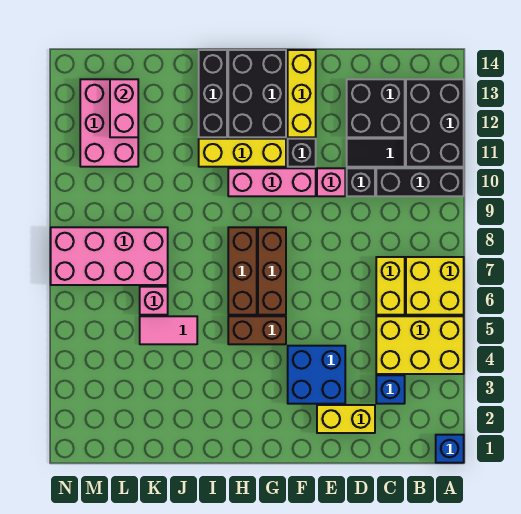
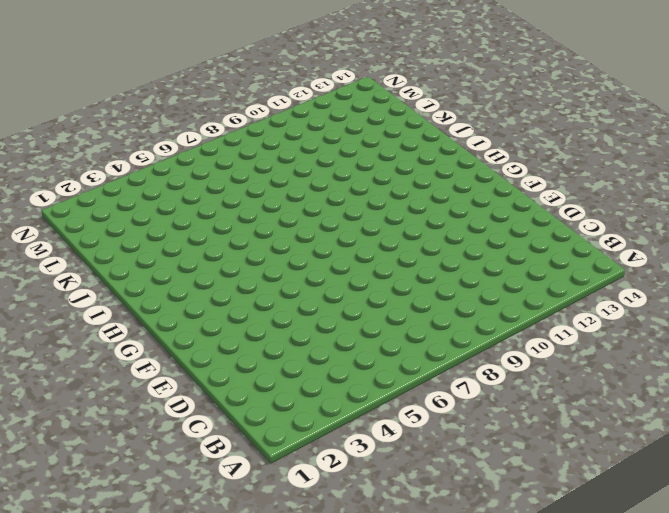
none -> blue brick A1 level 1
none -> yellow brick A4:C5 level 1
none -> yellow brick A6:B7 level 1

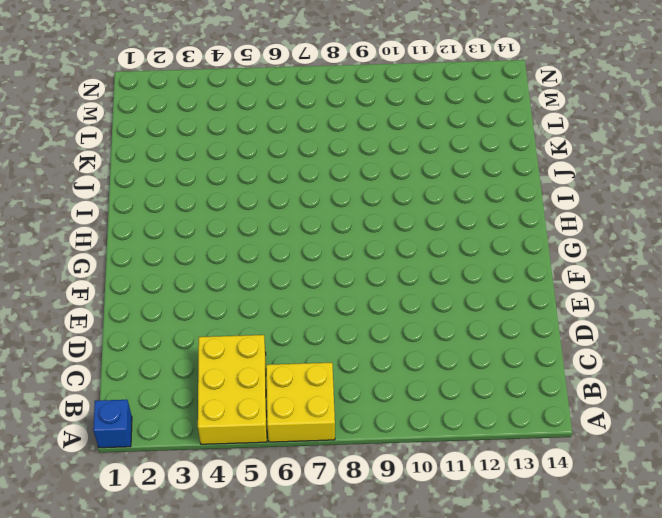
none -> black brick A10:C10 level 1
none -> black brick A11:B13 level 1
none -> blue brick C3 level 1

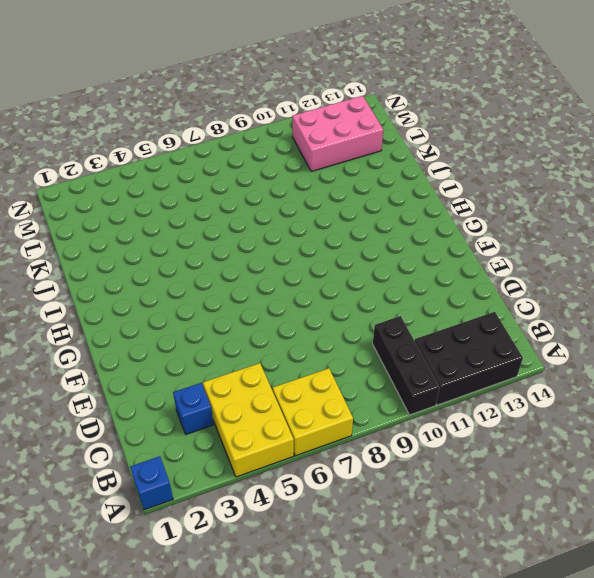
none -> yellow brick C6:C7 level 1
none -> black tile C11:D11 level 1
none -> black brick C12:D13 level 1

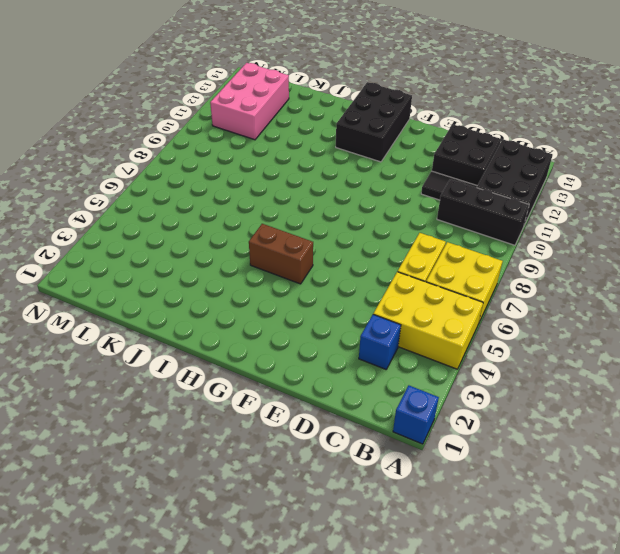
none -> yellow brick D2:E2 level 1
none -> black brick D10 level 1
none -> blue brick E3:F4 level 1

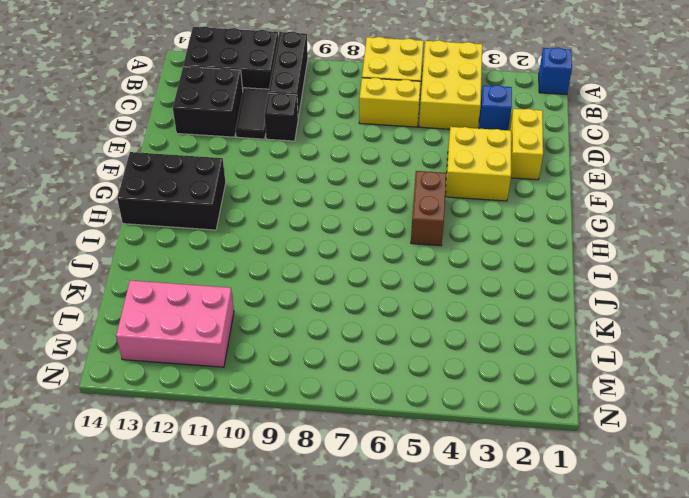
yellow brick E3:F4 level 1 -> blue brick E3:F4 level 1
none -> pink brick E10 level 1
none -> pink brick F10:H10 level 1
none -> black brick F11 level 1

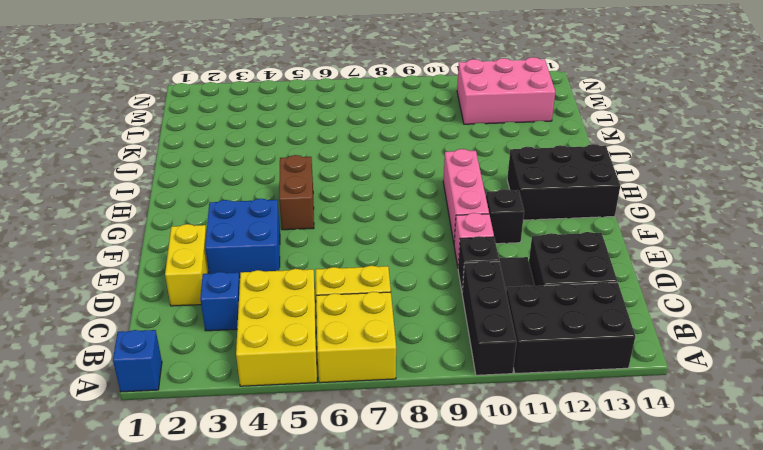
none -> yellow brick F12:F14 level 1
none -> brown brick G6:G8 level 1
none -> yellow brick G11:I11 level 1

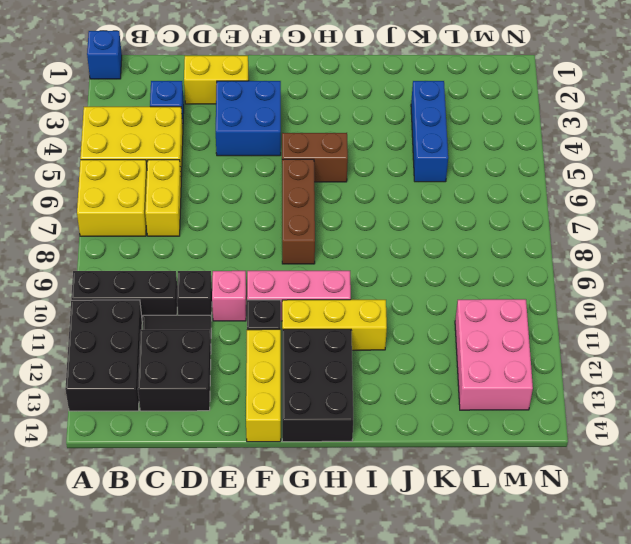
blue brick K3:K5 level 1 -> pink tile J5:K5 level 1
none -> brown brick H6:H8 level 1
none -> black brick I12:I14 level 1
none -> pink brick K6 level 1

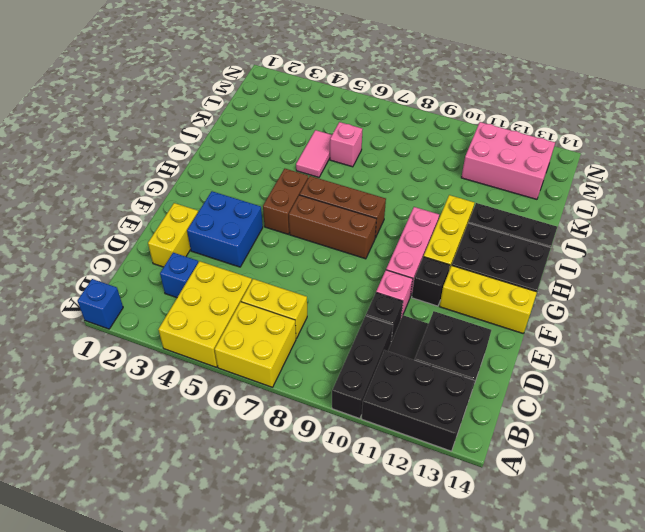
none -> pink brick K7:N8 level 1
none -> pink brick L12:L13 level 2

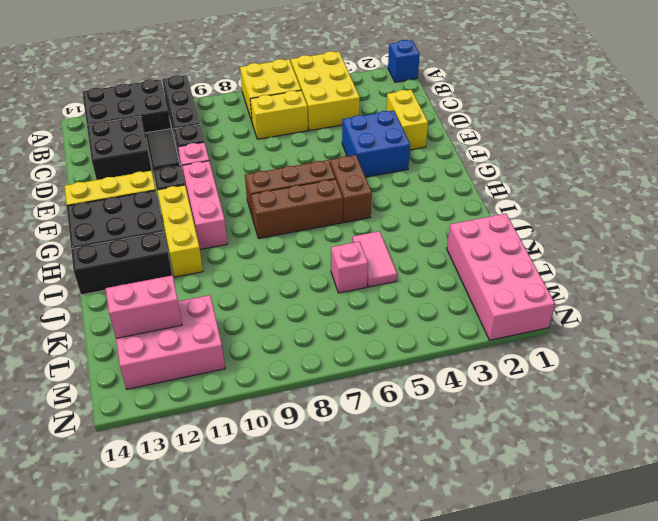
pink brick K1:N2 level 1 -> pink brick K7:N8 level 1
none -> blue brick C3 level 1

